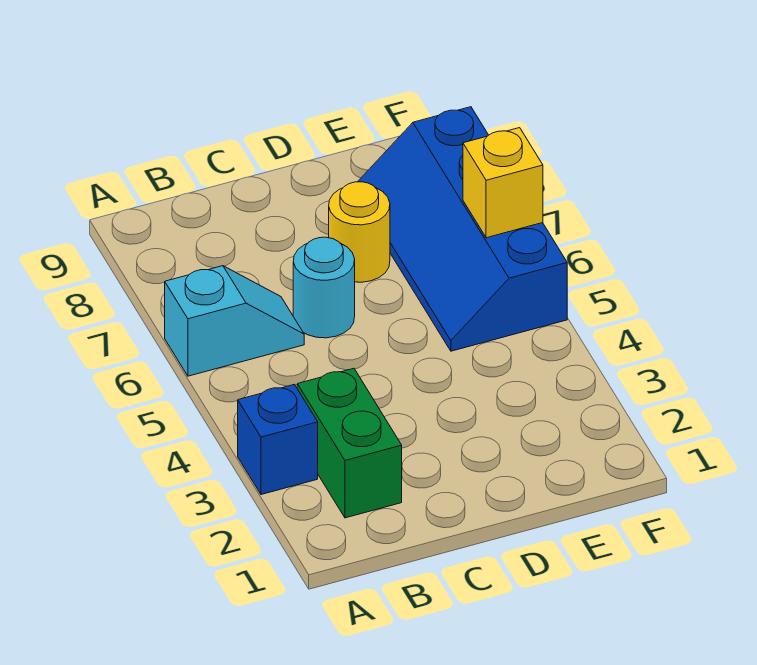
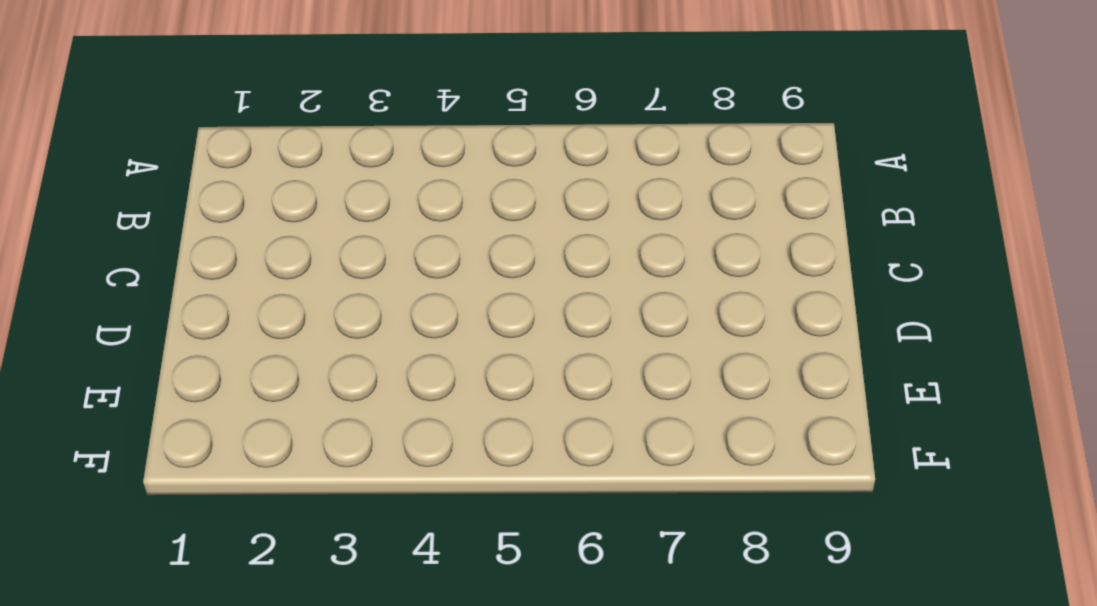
none -> blue brick A3 level 1
none -> cyan slope A6:B6 level 1 top A

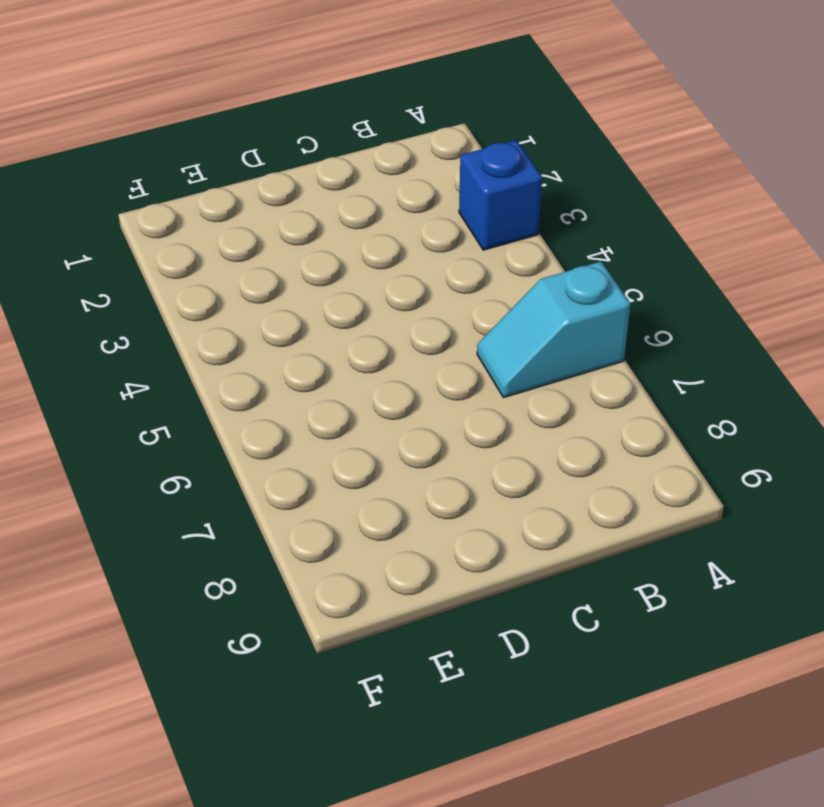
none -> green brick B2:B3 level 1
none -> cyan round brick C6 level 1

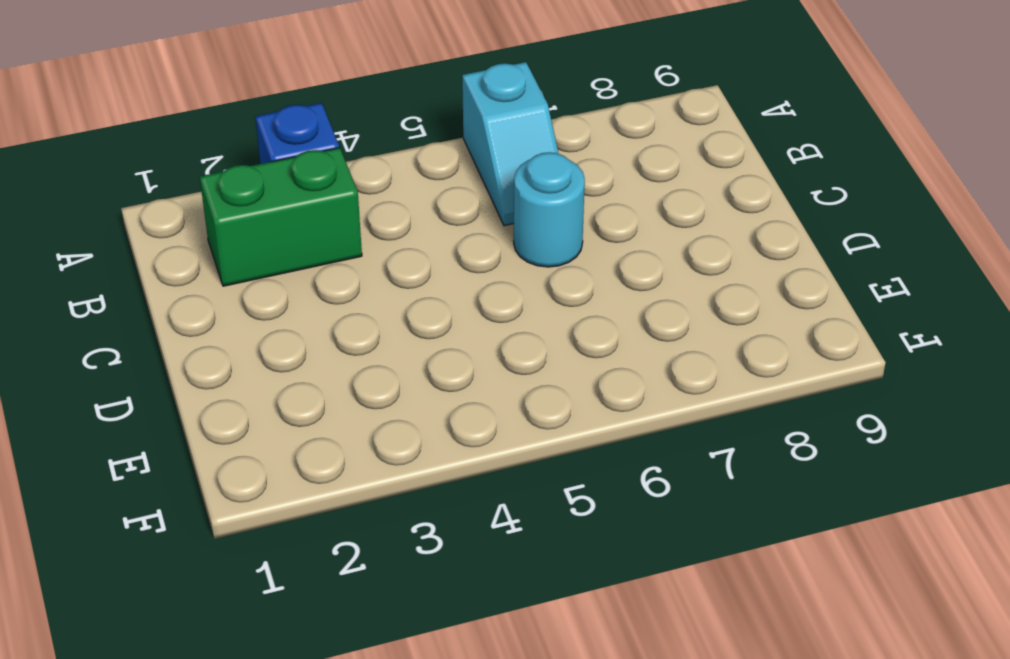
none -> yellow round brick D7 level 1
none -> blue slope E5:F8 level 1 top F

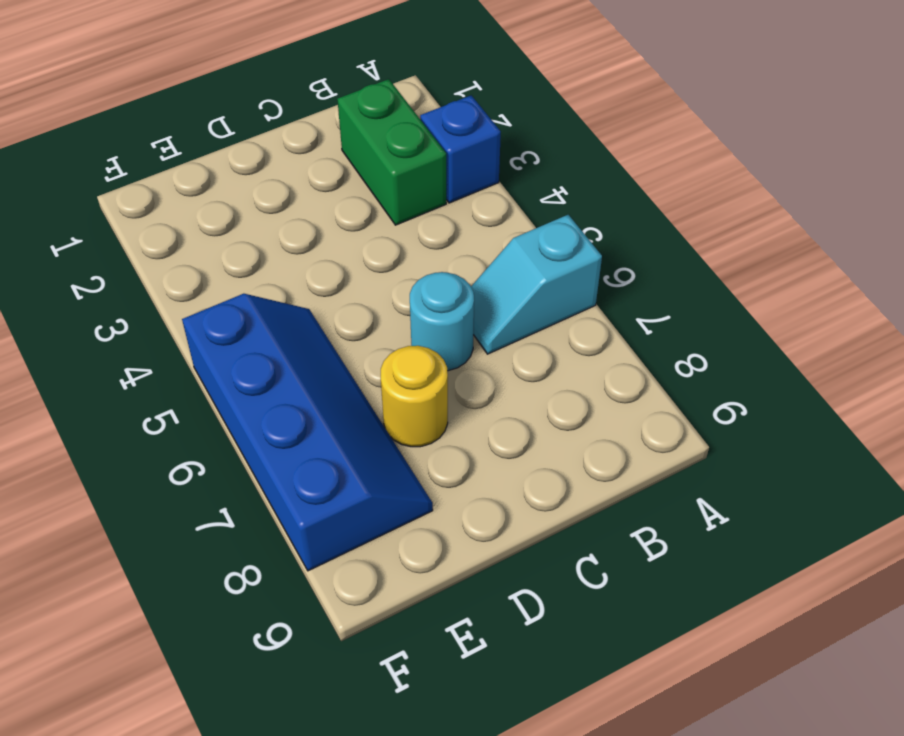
none -> yellow brick F6 level 2

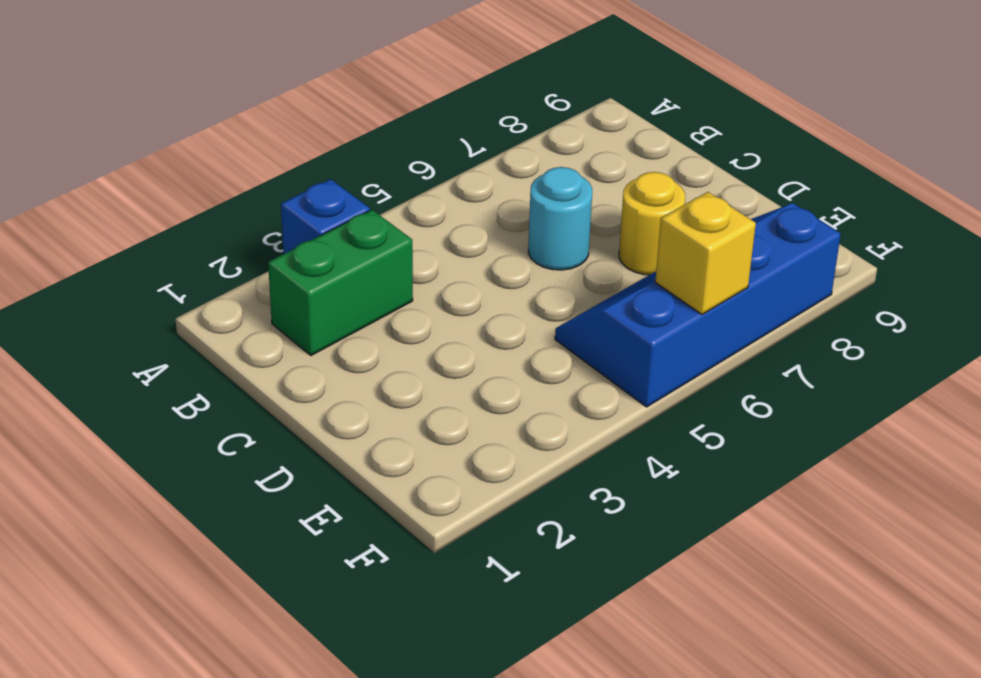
none -> cyan slope A6:B6 level 1 top A

